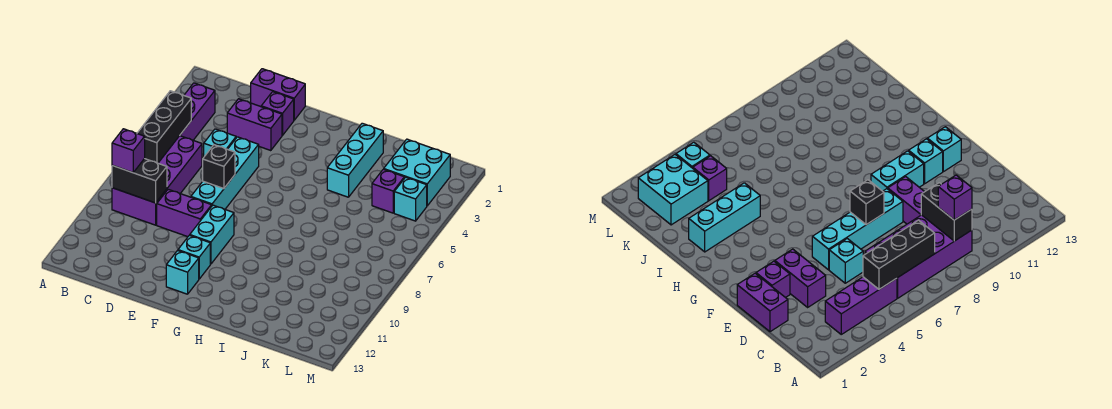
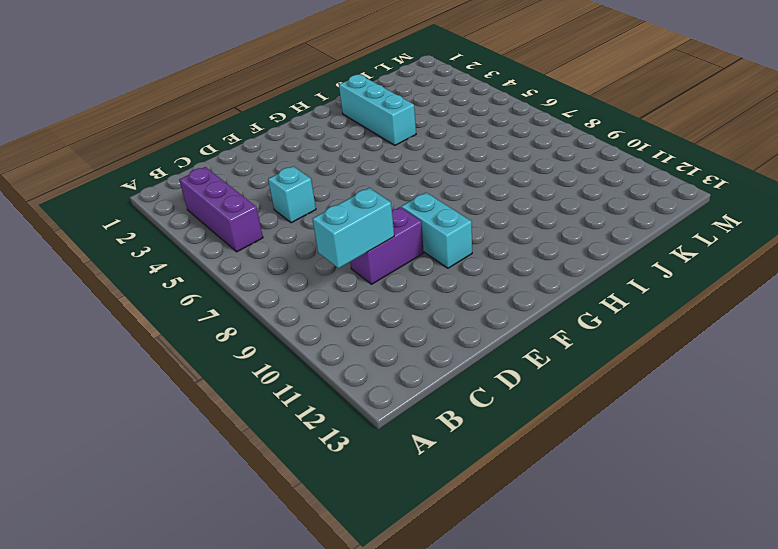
cyan brick C9:D9 level 2 -> black brick B9:C9 level 2
none -> purple brick B6:C9 level 1
none -> purple brick D1:E1 level 1
none -> purple brick D3:E3 level 1

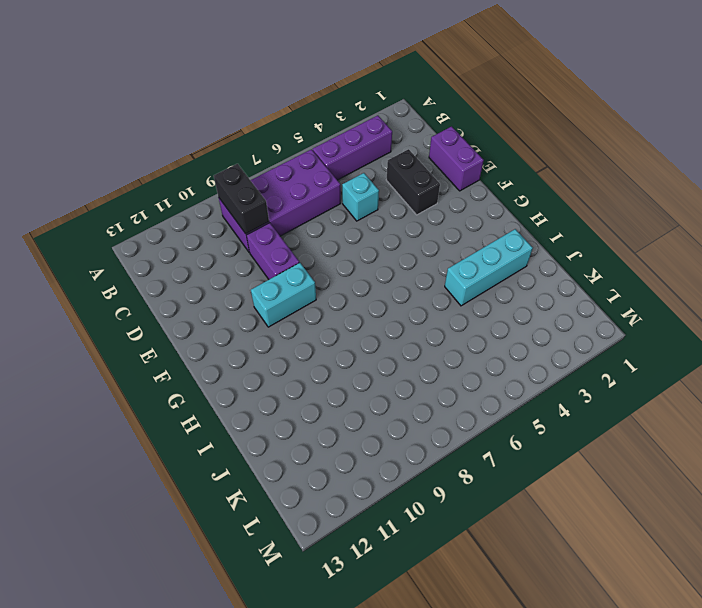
black brick D3:E3 level 1 -> purple brick D3:E3 level 1
none -> purple brick E2 level 1
none -> cyan brick E5:E8 level 1
none -> cyan brick F11 level 1

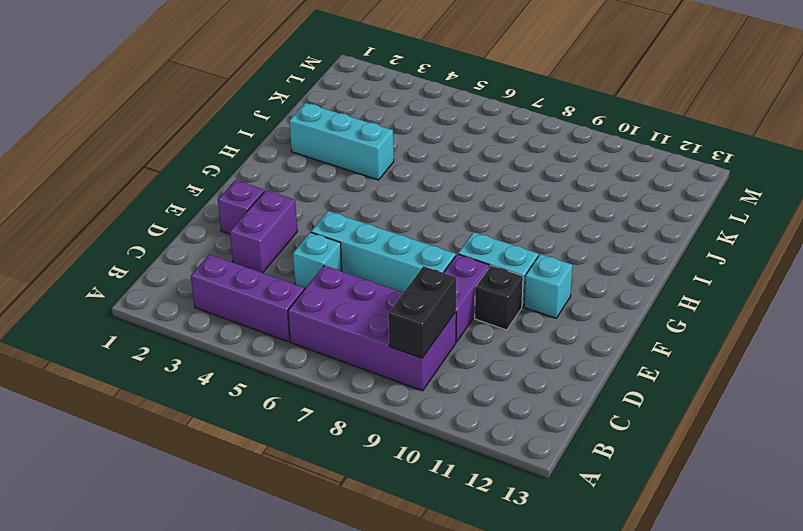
black brick E10 level 1 -> black brick E7 level 2
none -> purple brick D1:E1 level 1
none -> cyan brick F12 level 1
none -> cyan brick K2:L3 level 1

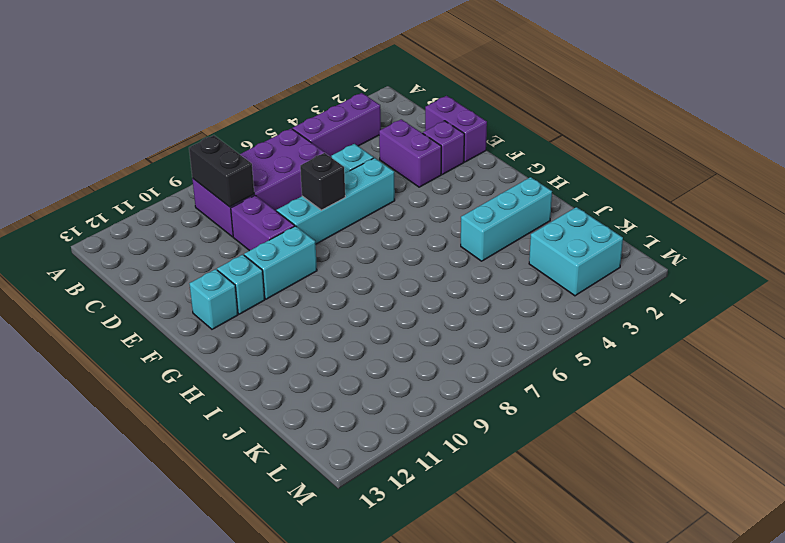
none -> purple brick K4 level 1
none -> cyan brick L4 level 1
none -> black brick B5:B7 level 2

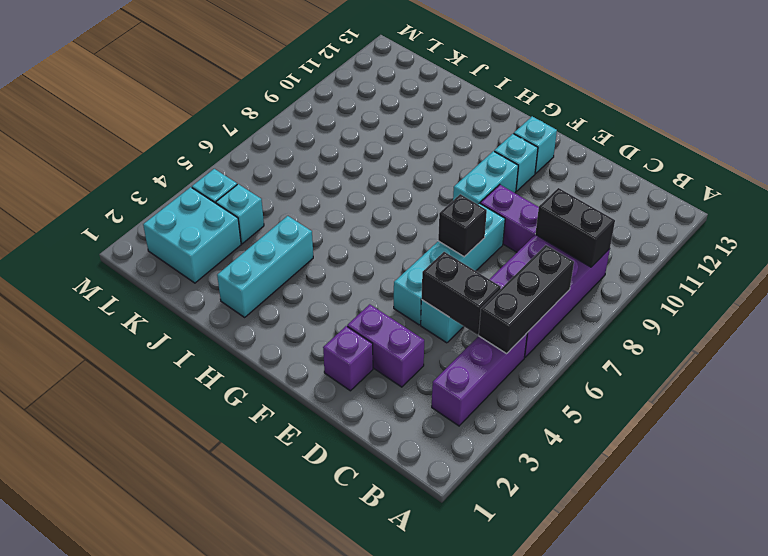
black brick C5:D5 level 2 -> none
cyan brick K4 level 1 -> purple brick K4 level 1
none -> purple brick D1:E1 level 1
none -> purple brick B9 level 3

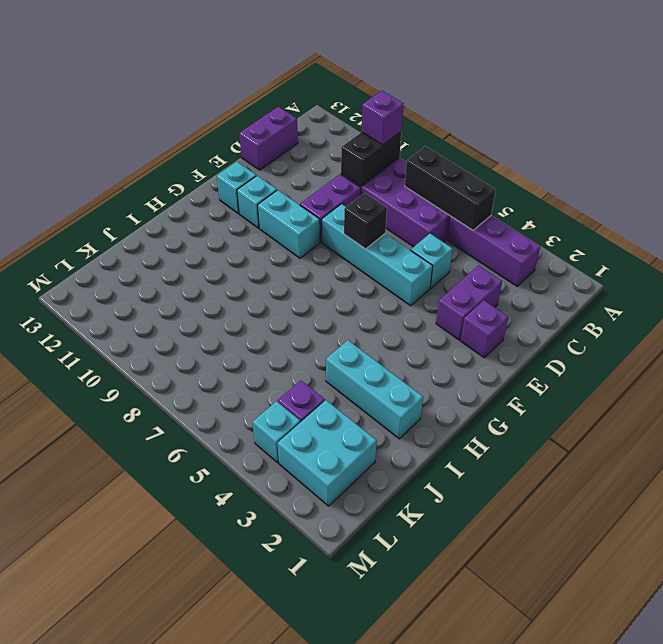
purple brick C13:D13 level 1 -> purple brick D1:E1 level 1

